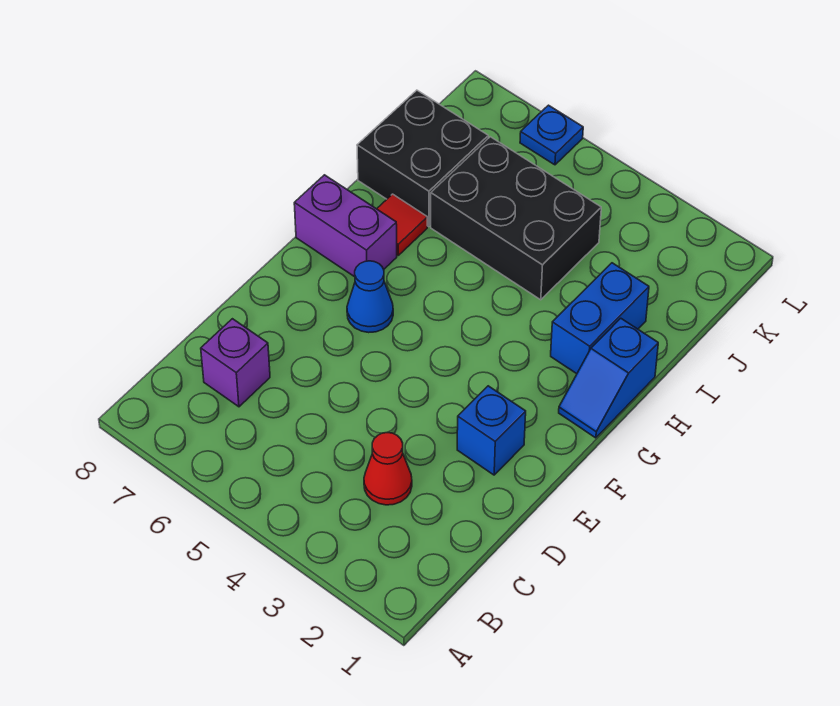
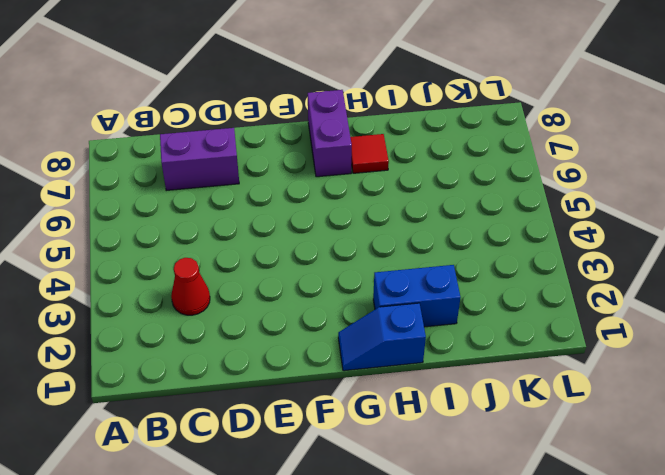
purple brick C7:D7 level 1 -> purple brick C7 level 1
none -> blue brick E2 level 1
none -> blue cone F6 level 1

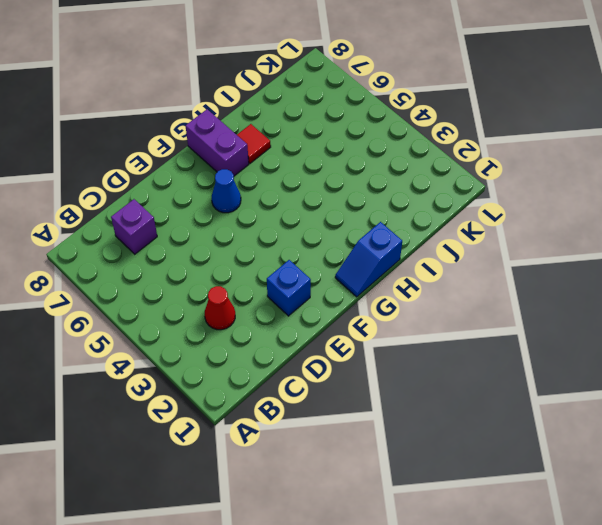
none -> blue brick H2:I2 level 1
none -> black brick I4:J6 level 1

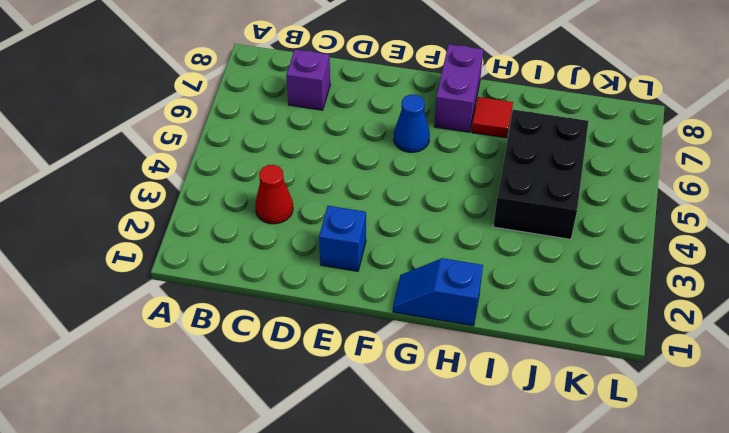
none -> blue brick H2:I2 level 1
none -> black brick I7:J8 level 1

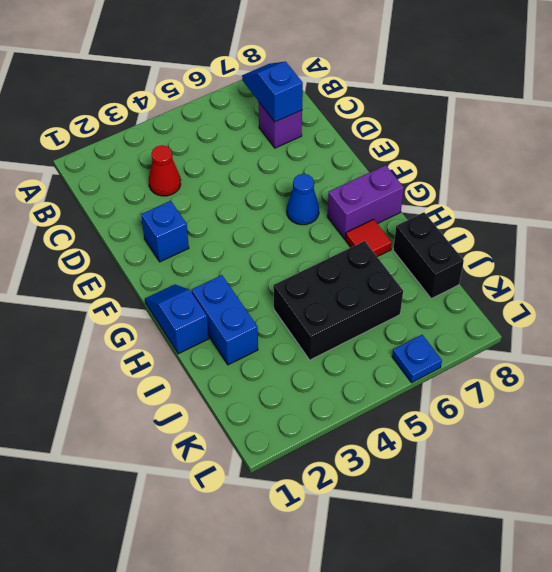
blue slope B7:C7 level 2 top C -> none
black brick I8:J8 level 1 -> black brick I7:J8 level 1

